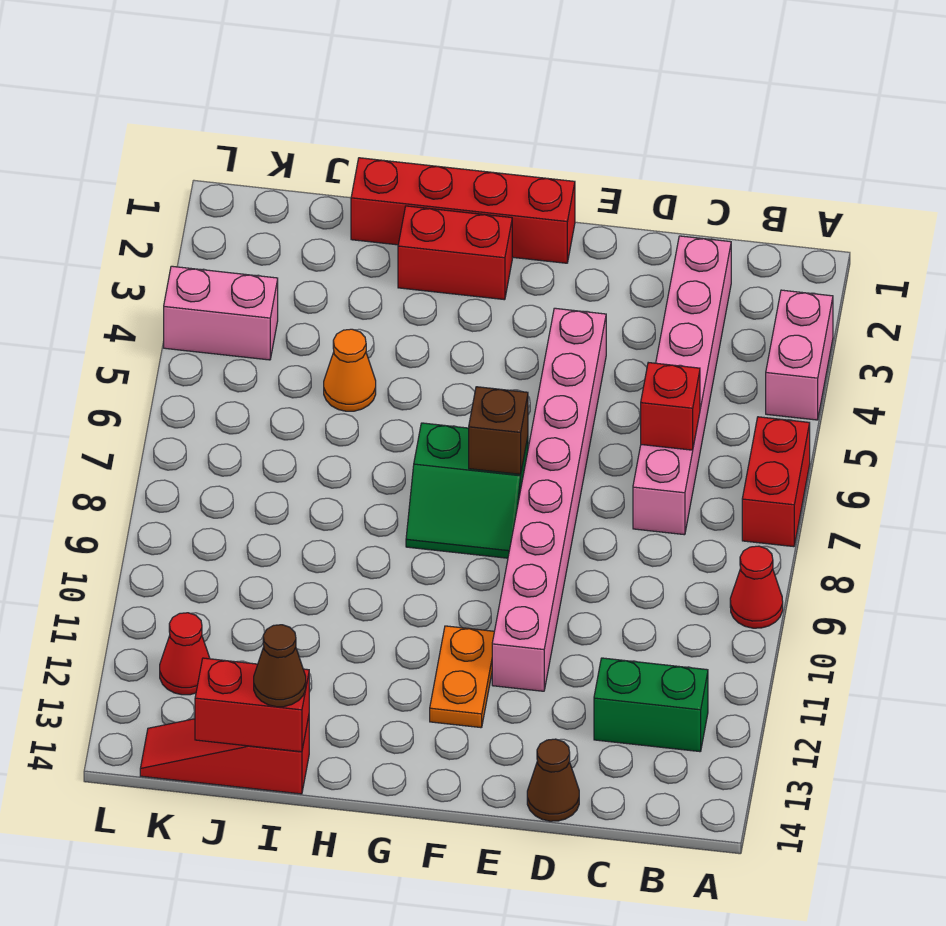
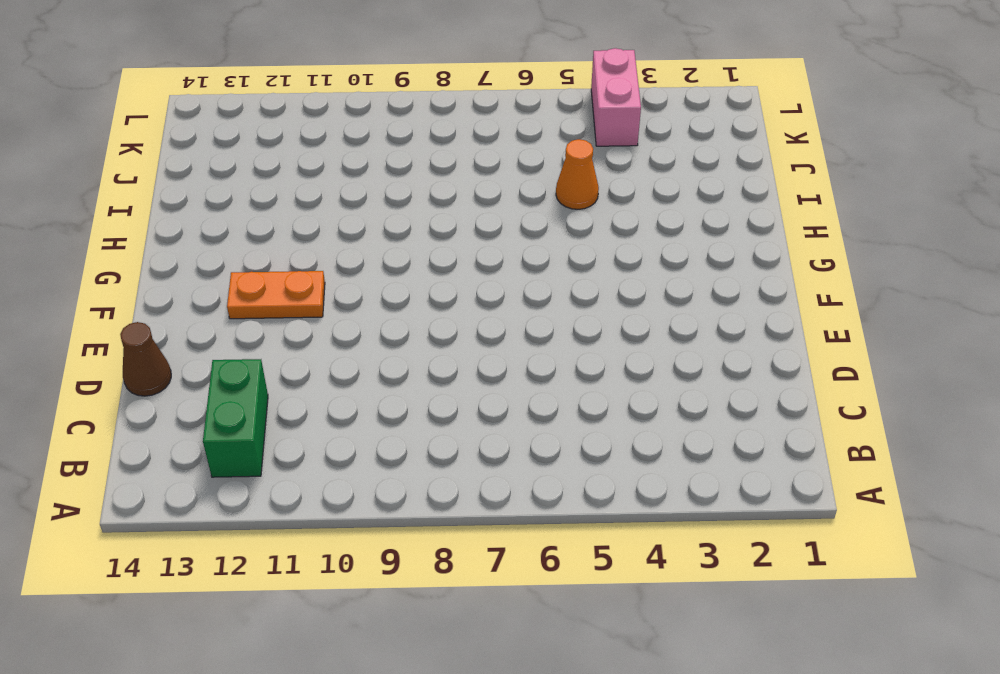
none -> pink brick A3:A4 level 1
none -> red brick A6:A7 level 1
none -> red cone A9 level 1

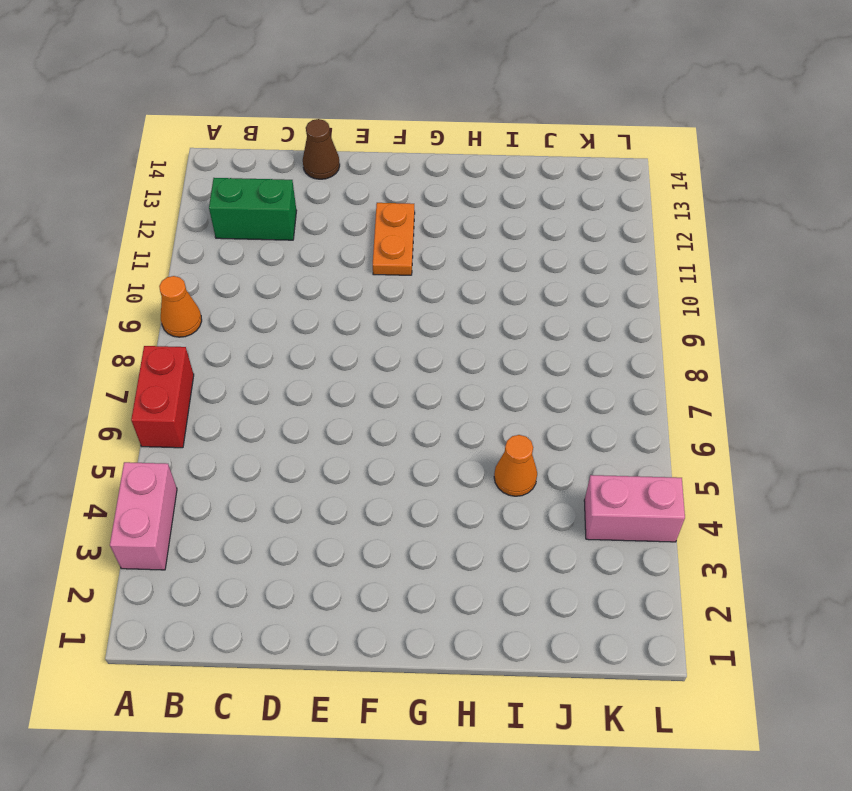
orange cone A9 level 1 -> red cone A9 level 1
none -> pink brick C2:C7 level 1
none -> pink brick E4:E11 level 1
none -> red brick F1:I1 level 1

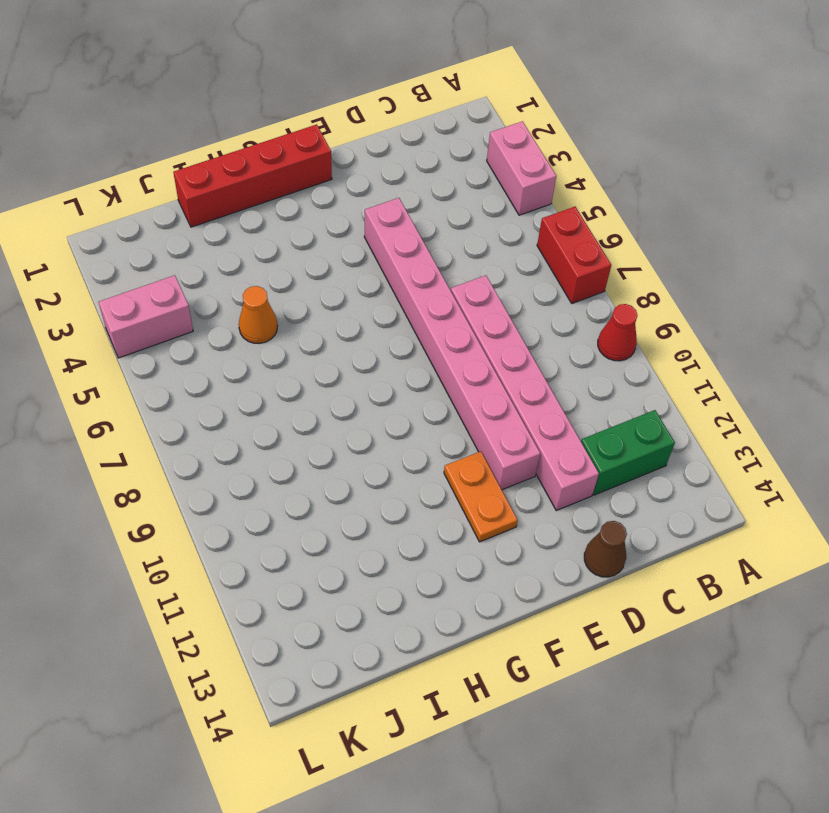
pink brick D7:D12 level 1 -> pink brick C2:C7 level 1
none -> green slope F7:G8 level 1 top 7
none -> red brick G2:H2 level 1
none -> red slope I14:K14 level 1 top I

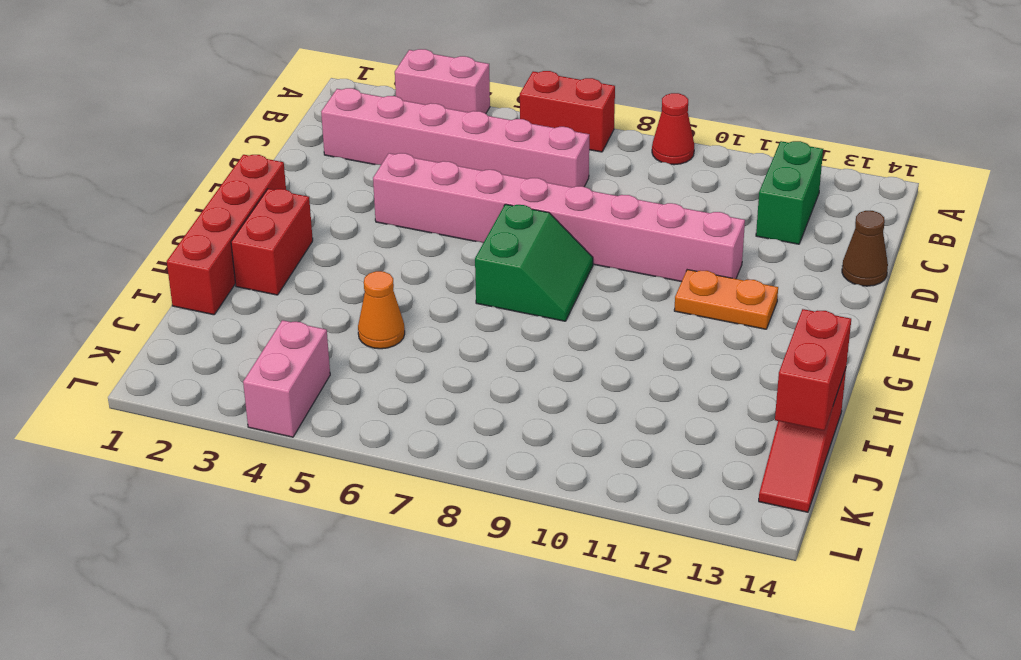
none -> red cone K12 level 1
none -> red brick C6 level 2
none -> brown brick F7 level 2

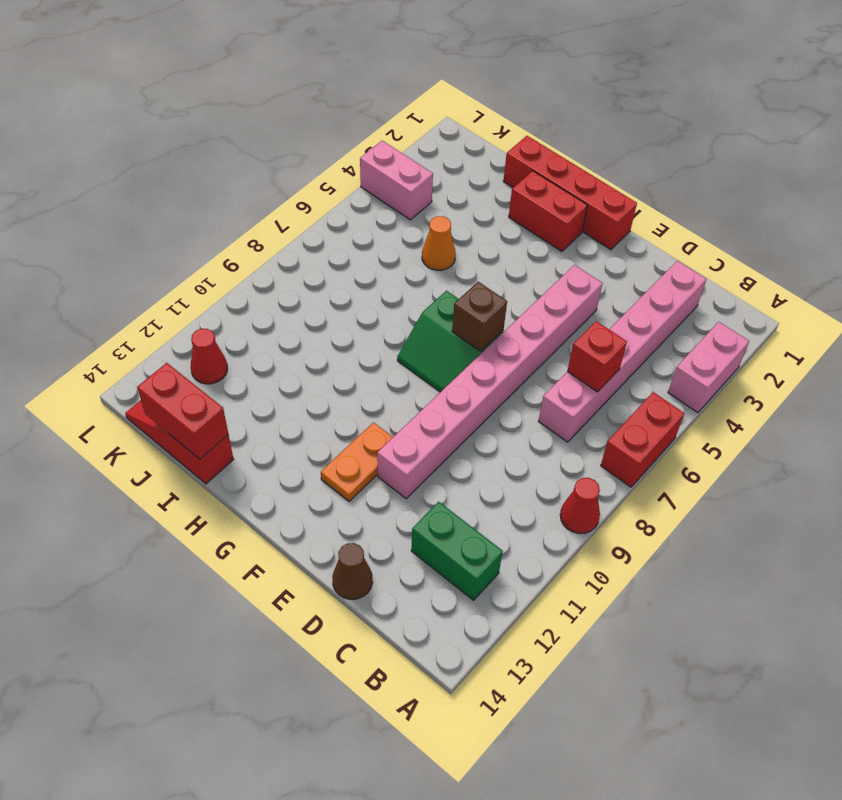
none -> brown cone I14 level 3

